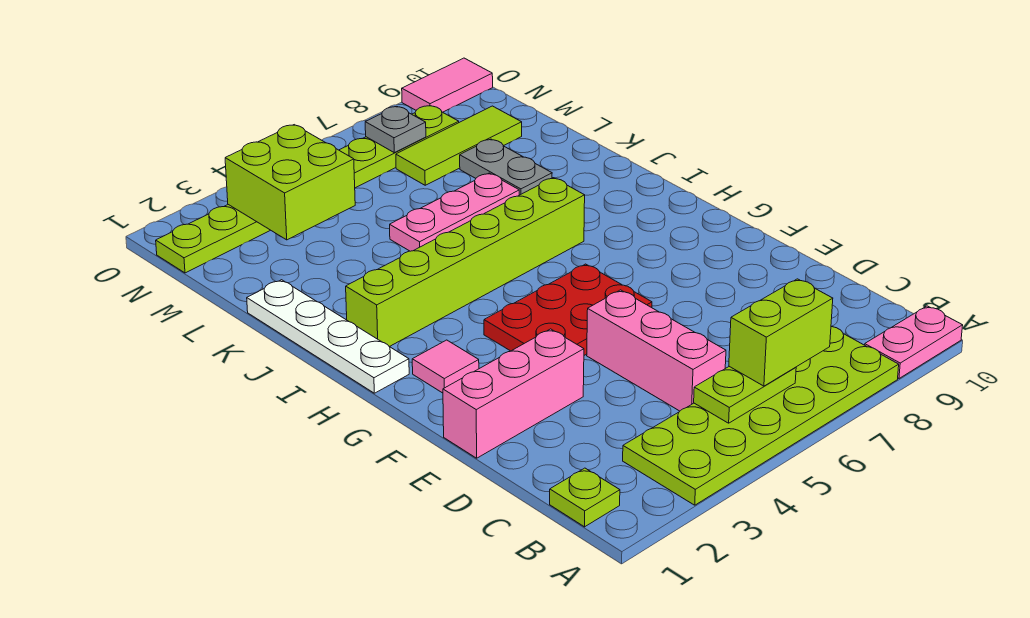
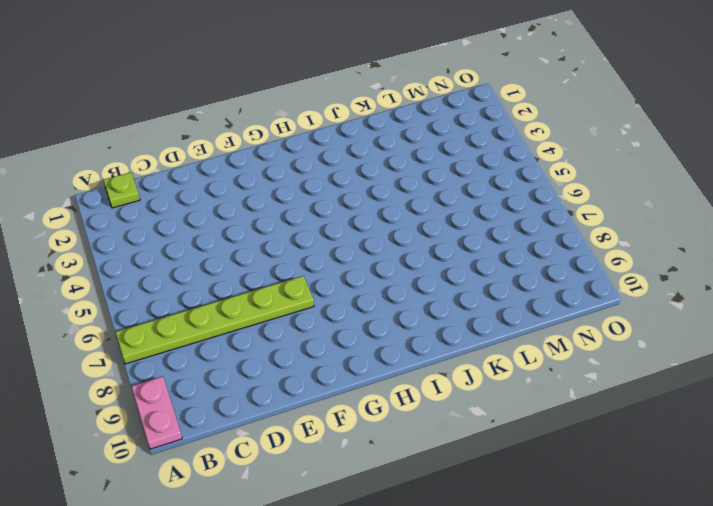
lime plate A7:F7 level 1 -> lime plate A3:B8 level 1
none -> pink brick C5:E5 level 1
none -> pink brick E1:E3 level 1
none -> red plate F4:G6 level 1

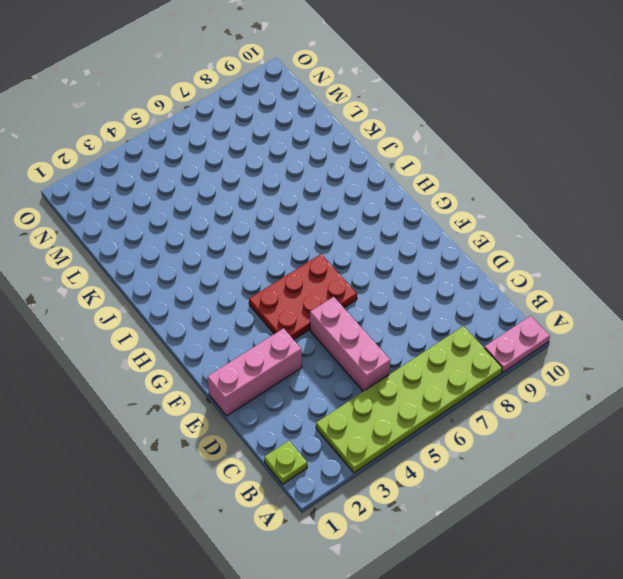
none -> pink tile G2 level 1
none -> white plate H1:K1 level 1
none -> lime brick I2:I7 level 1

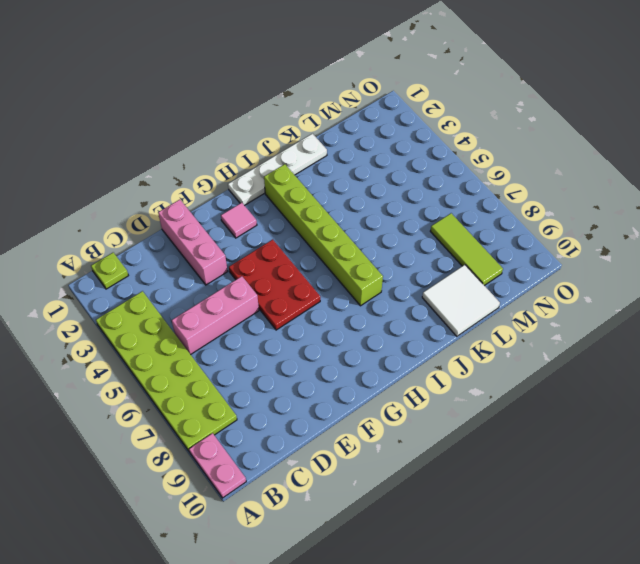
white tile K9:L10 level 1 -> none
none -> pink plate K5:K7 level 1
none -> grey plate K8:L8 level 1
none -> lime plate N1:N8 level 1

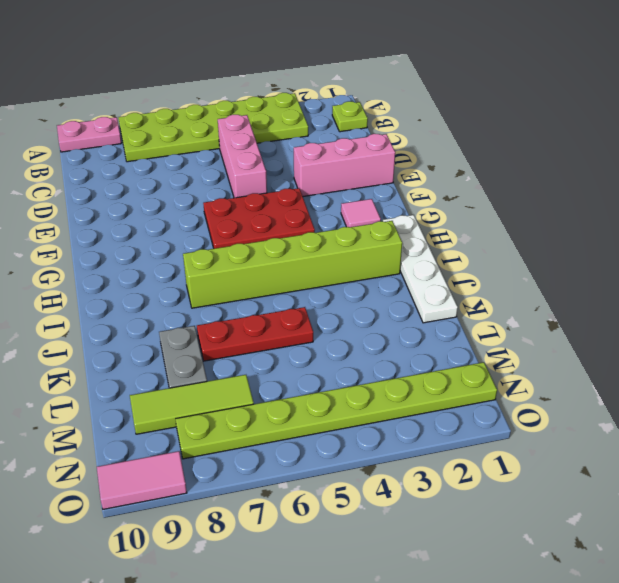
red plate K5:K7 level 1 -> pink plate K5:K7 level 1
none -> lime plate B5:B6 level 2
none -> lime brick M3:N4 level 2
none -> grey plate N7 level 2

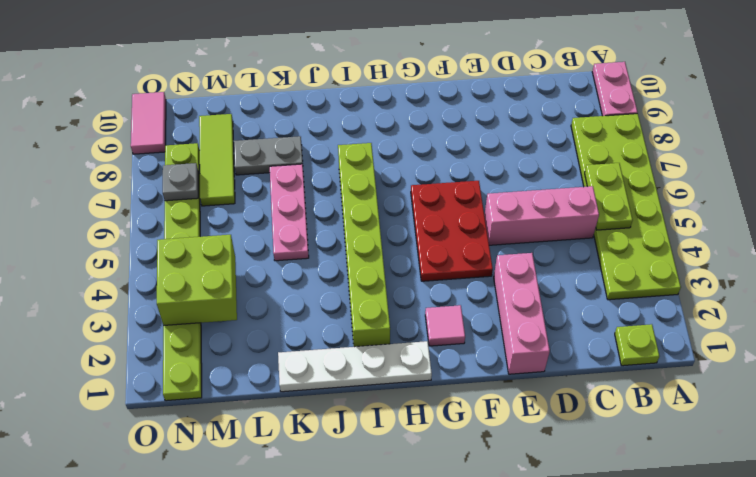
none -> lime brick B6:B7 level 3

